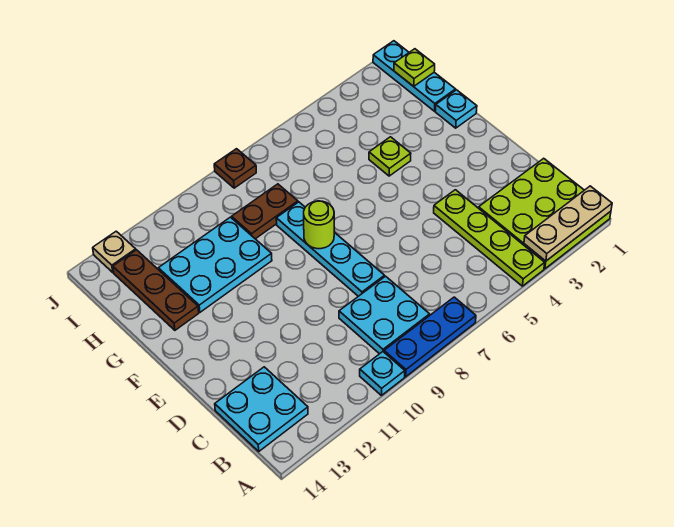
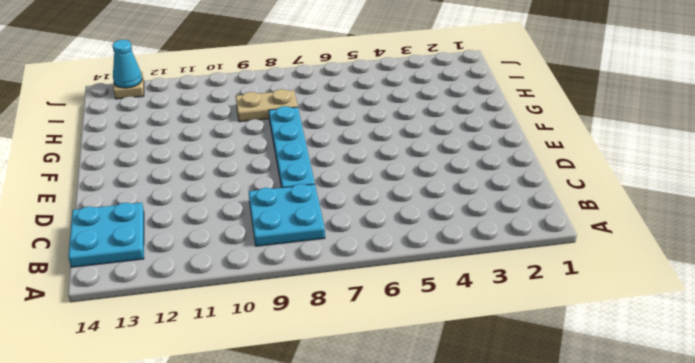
tan plate H8:H9 level 1 -> brown plate H8:H9 level 1
cyan cone J13 level 2 -> none
none -> lime plate A1:C3 level 1
none -> lime plate A4:D4 level 1
none -> blue plate A7:A9 level 1

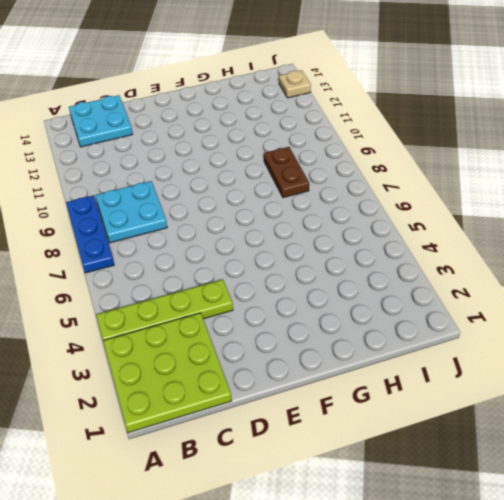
none -> cyan plate A10 level 1
none -> cyan plate D8:G8 level 1
none -> cyan plate G1 level 1

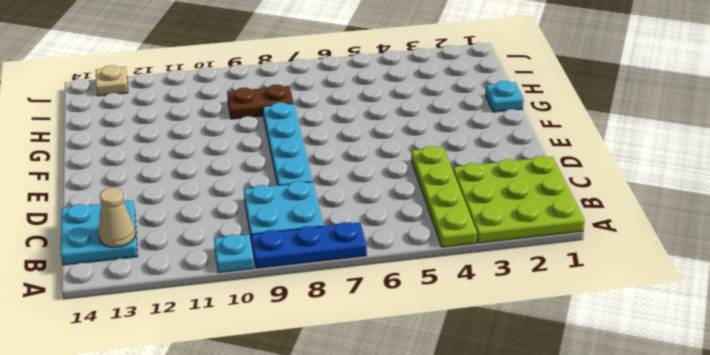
tan cone B13 level 2 -> none
none -> lime plate G4 level 1
none -> cyan plate G10:H12 level 1
none -> brown plate G13:I13 level 1

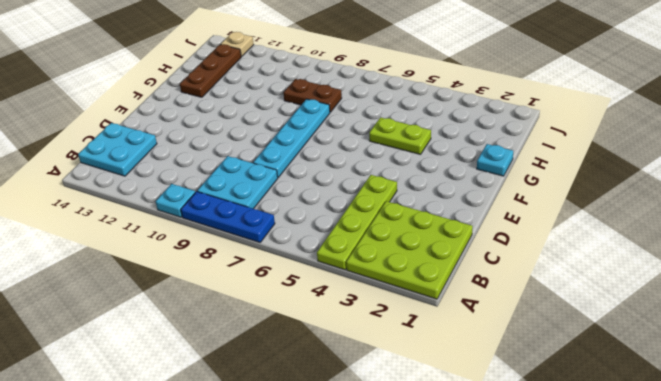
lime plate G4:G5 level 1 -> lime plate G4 level 1
none -> cyan plate G10:H12 level 1
none -> cyan plate H1:J1 level 1
none -> brown plate J8 level 1

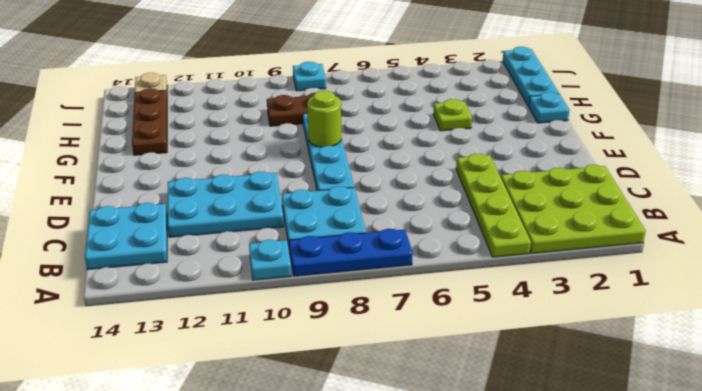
cyan plate C10:D12 level 1 -> cyan plate G10:H12 level 1
cyan plate J8 level 1 -> brown plate J8 level 1
none -> tan plate A1:A3 level 2
none -> lime plate I1 level 2

